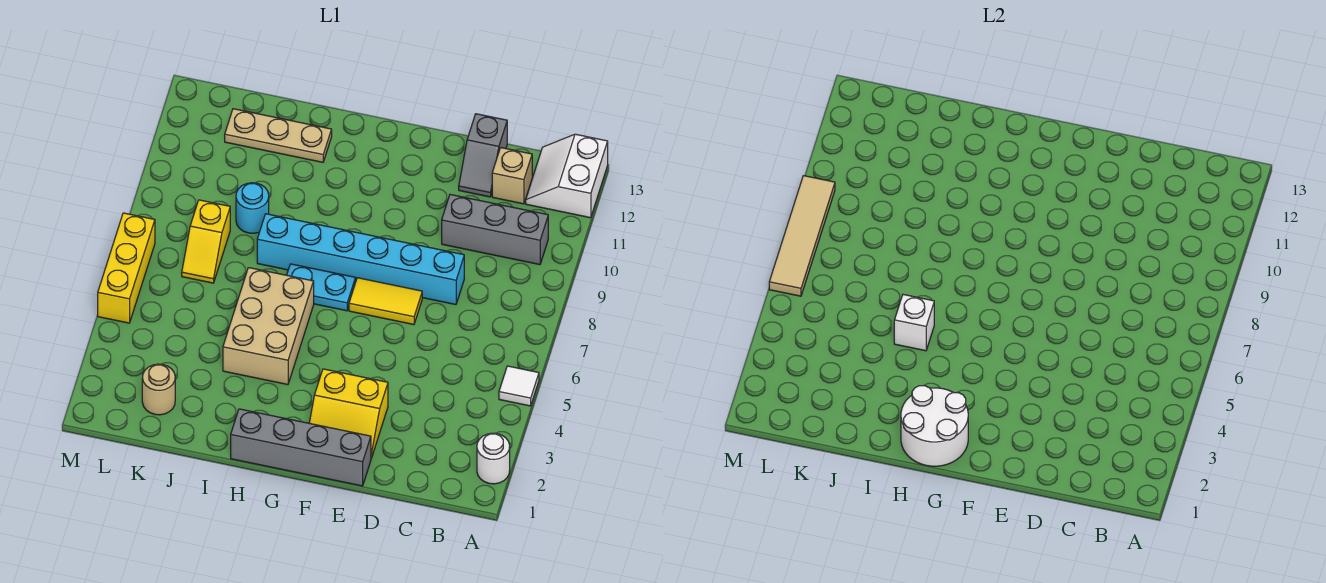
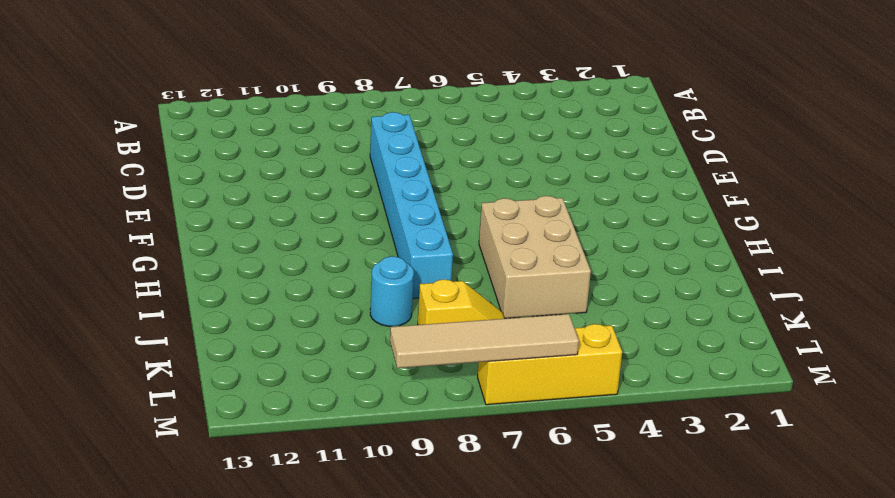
tan brick H5:J6 level 1 -> tan brick H4:I6 level 1
none -> white round brick A2 level 1
none -> white tile A5 level 1
none -> white slope A12:B13 level 1 top A

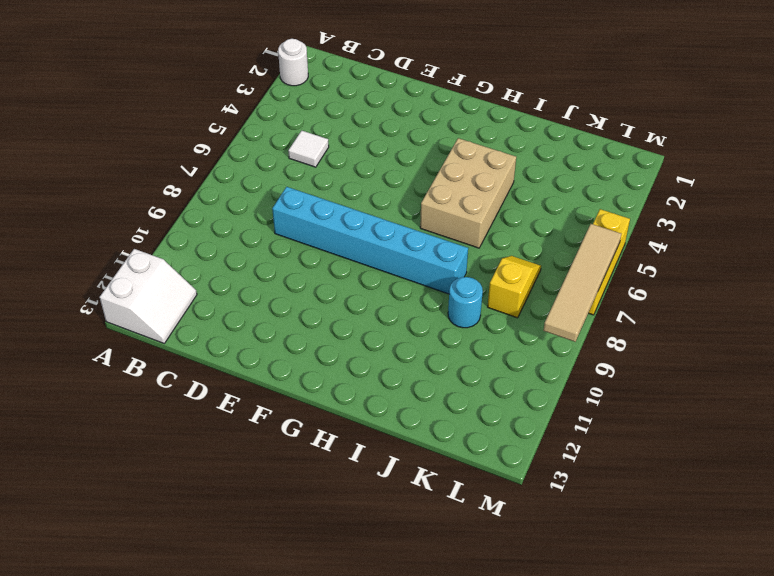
white tile C5 level 1 -> white tile A5 level 1
none -> grey brick B10:D10 level 1
none -> tan brick C12 level 1
none -> grey slope D12:D13 level 1 top 13

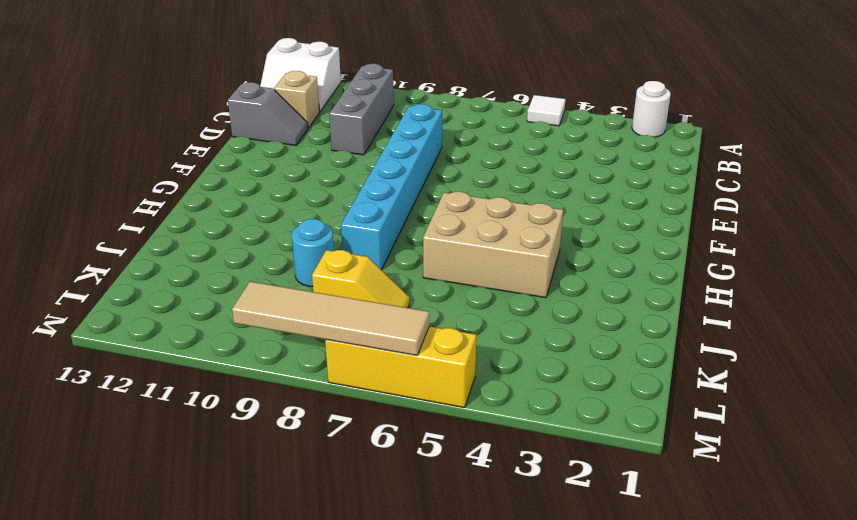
none -> grey brick E1:H1 level 1
none -> yellow slope E2:F3 level 1 top 3
none -> yellow tile E7:F7 level 1

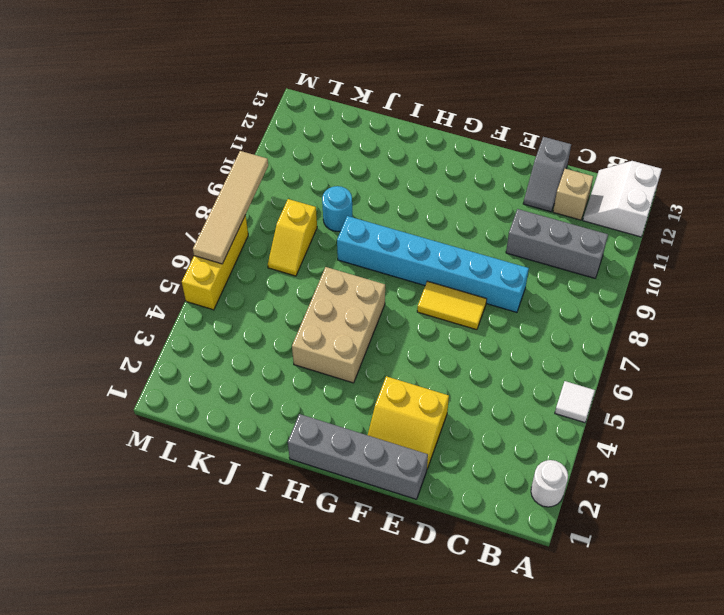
none -> cyan plate G7:H7 level 1
none -> tan plate I12:K12 level 1
none -> tan round brick K2 level 1

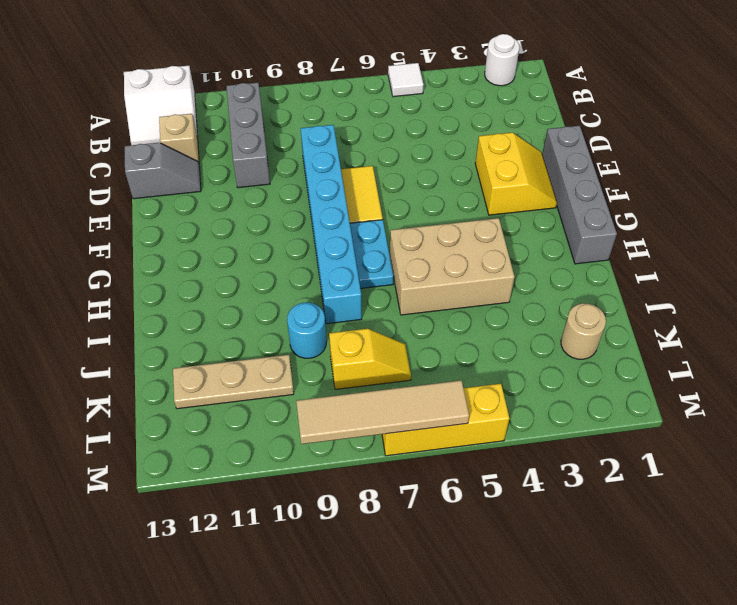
tan plate K10:K12 level 1 -> tan plate I12:K12 level 1
none -> white round brick G1:H2 level 2
none -> white brick I5 level 2

